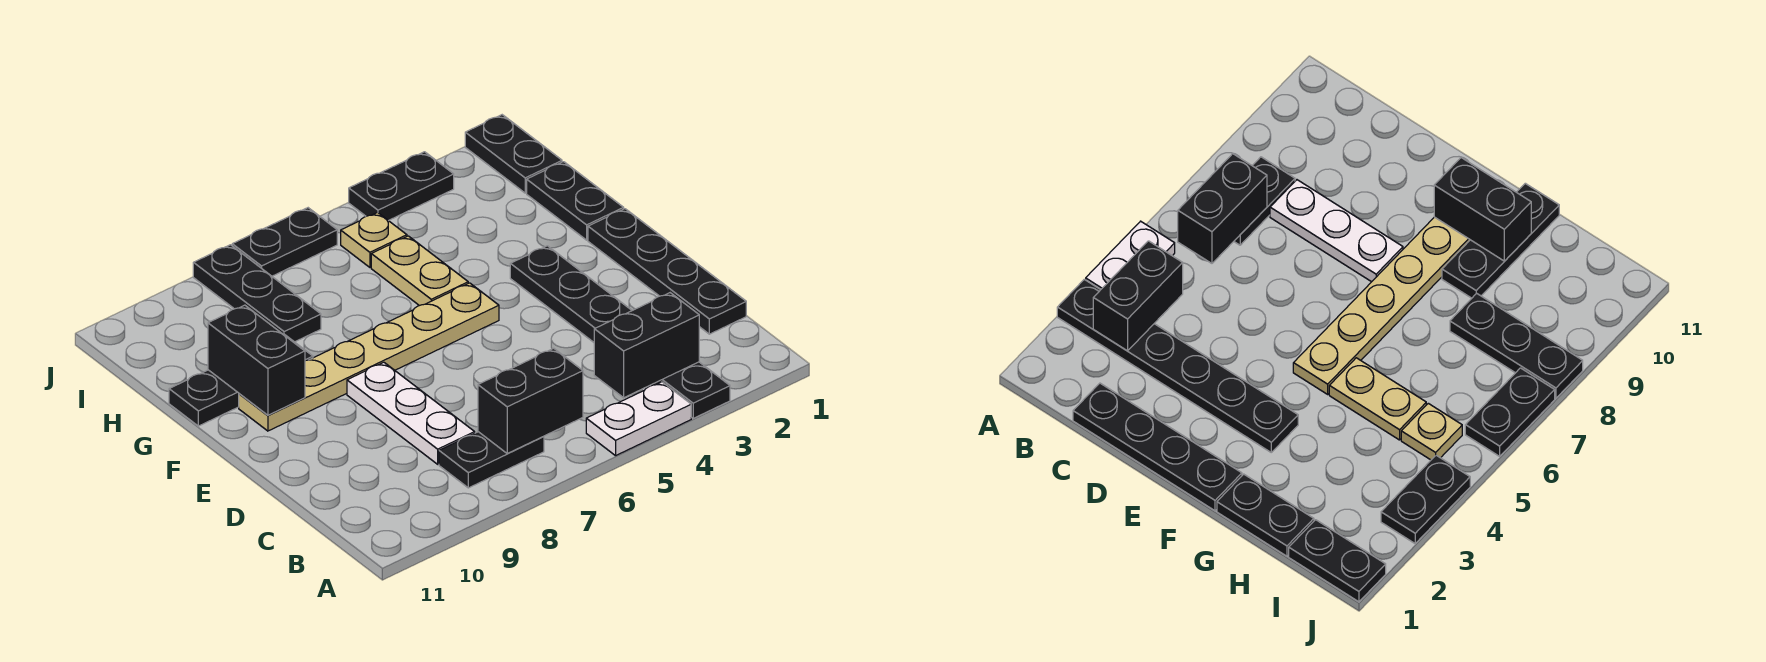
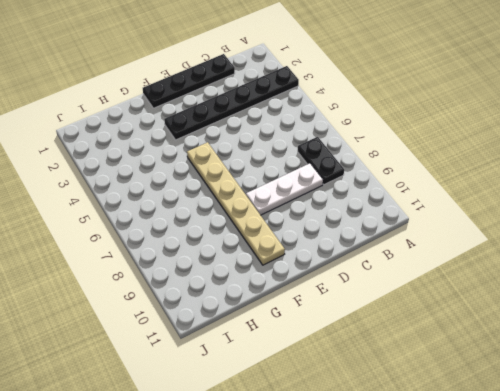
none -> white plate A4:A5 level 1
none -> black plate G1:H1 level 1
none -> tan plate G5:H5 level 1

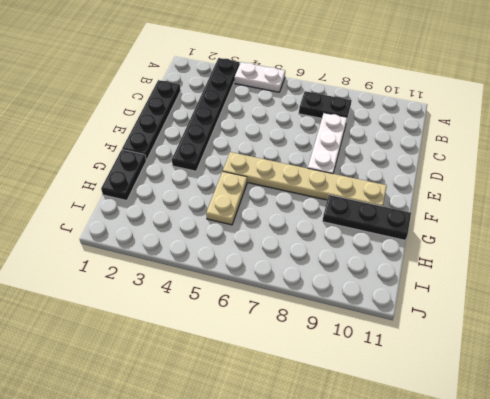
none -> black plate H8:J8 level 1
none -> black plate I1:J1 level 1
none -> tan plate I5 level 1

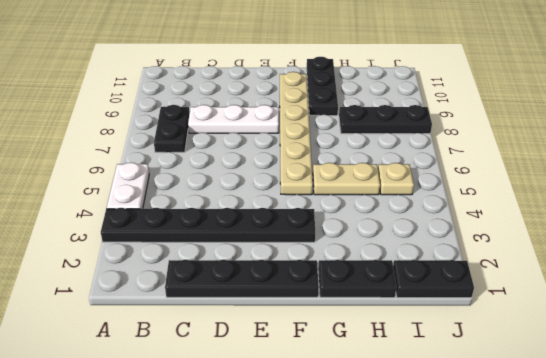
none -> black plate J3:J4 level 1
none -> black plate J6:J7 level 1
none -> black brick B3:B4 level 2

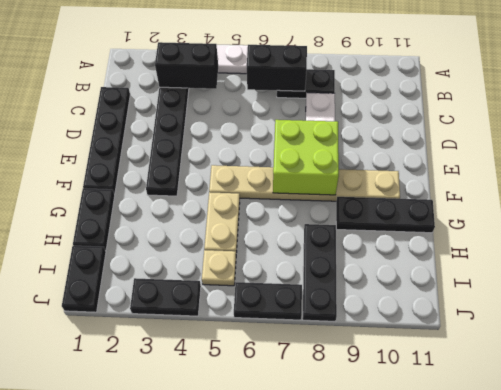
lime brick E7:F8 level 2 -> none
none -> black brick F10:G10 level 2

